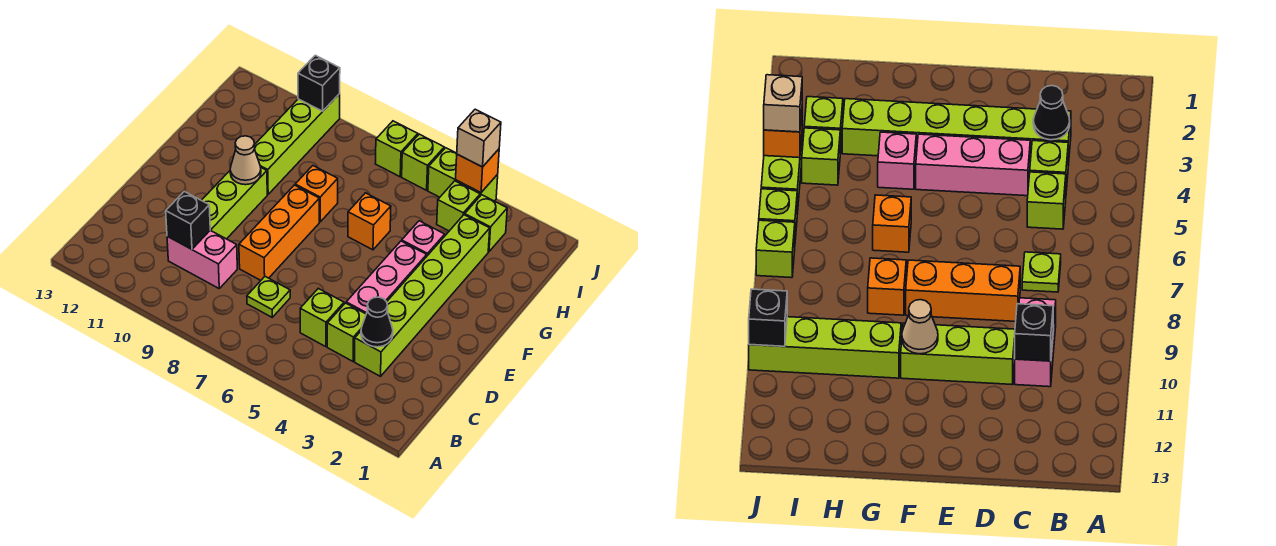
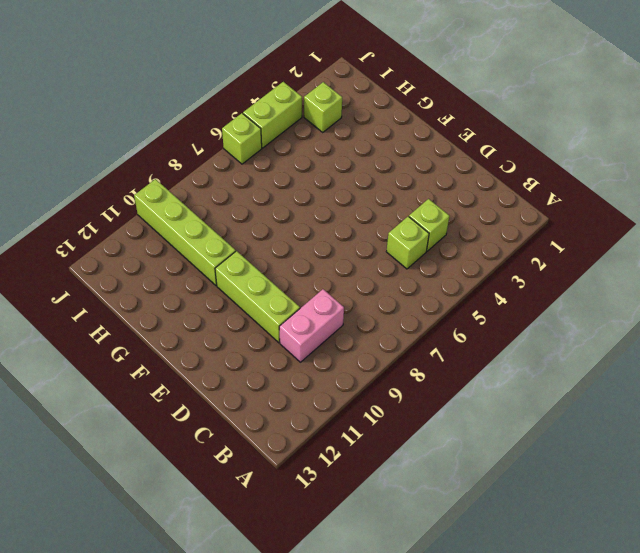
none -> lime brick C3:H3 level 1
none -> lime plate C7 level 1
none -> pink brick D4:F4 level 1

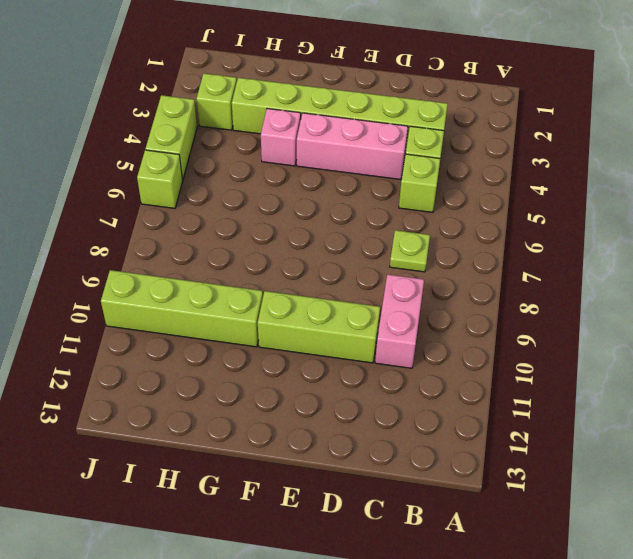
none -> orange brick D8:F8 level 1
none -> orange brick G6 level 1
none -> orange brick G8 level 1

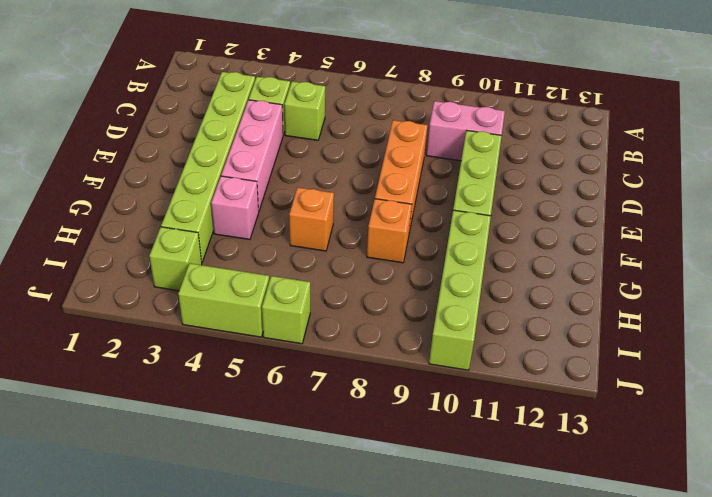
none -> lime plate C7 level 1
none -> lime brick I4 level 1
none -> lime brick J7 level 1

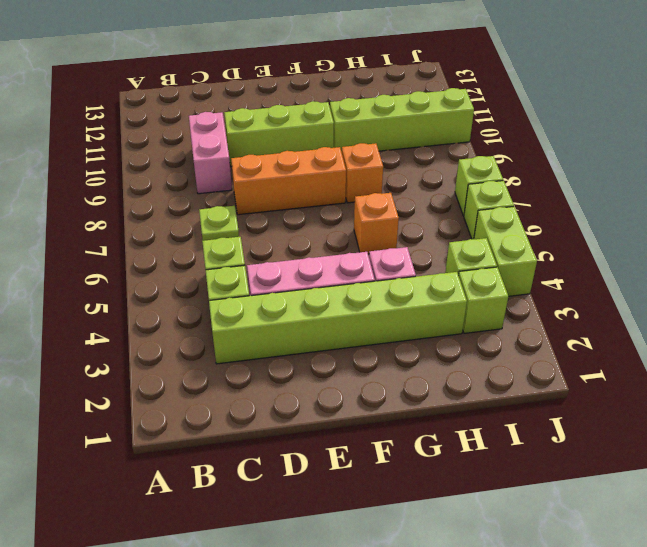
none -> black cone C3 level 2
none -> black brick C10 level 2
none -> tan cone F10 level 2

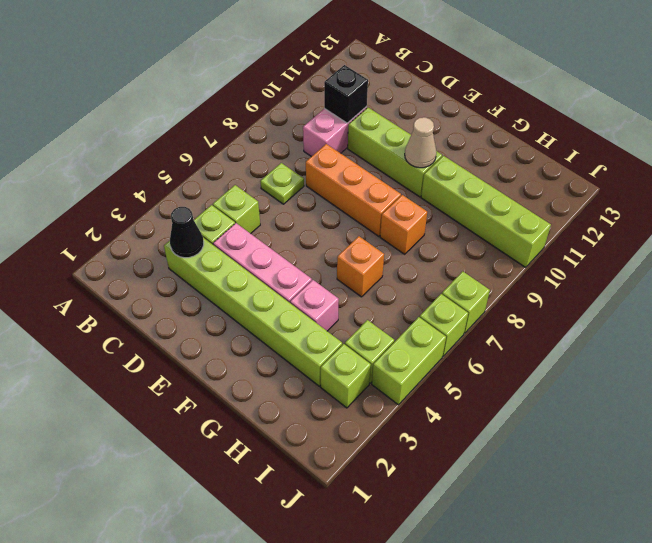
none -> orange brick J4 level 2
none -> black brick J10 level 2
none -> tan brick J4 level 3

